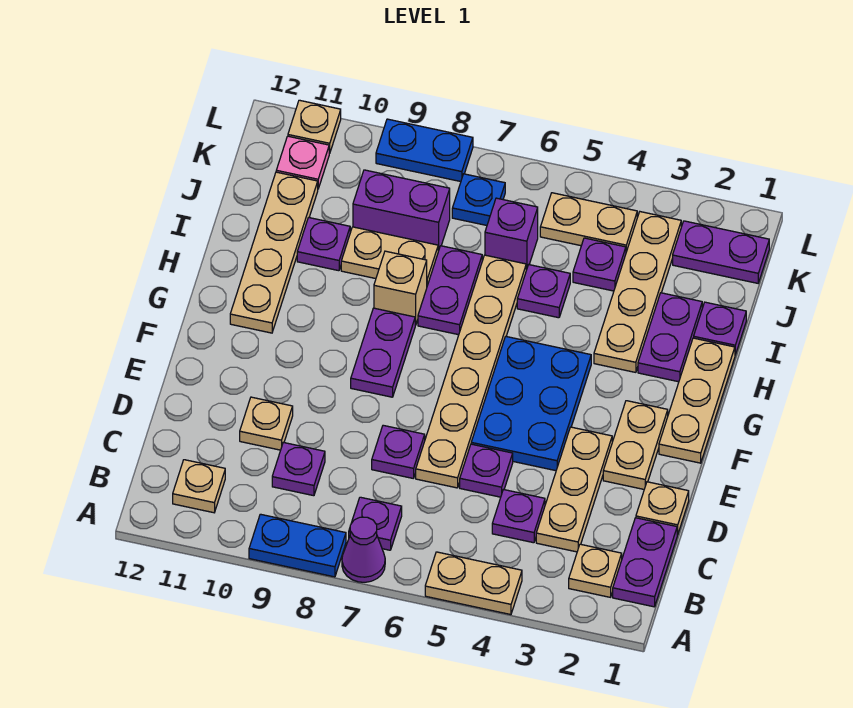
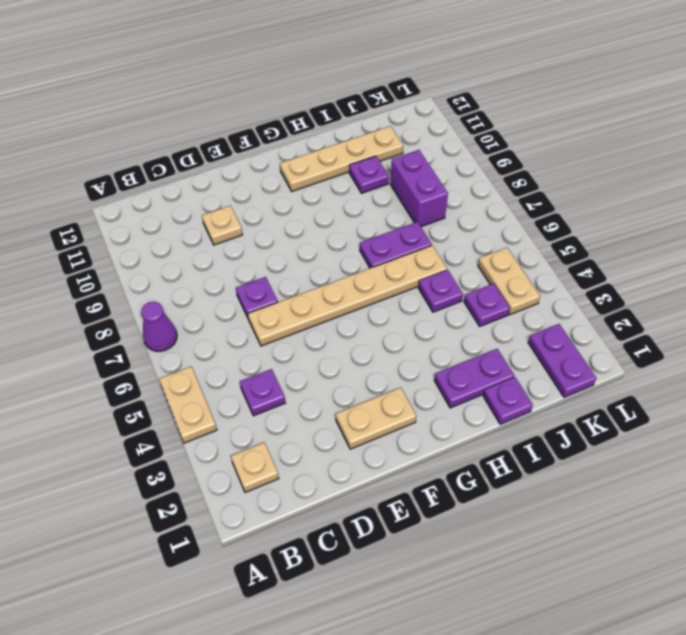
none -> blue plate A8:A9 level 1
none -> purple plate B1:C1 level 1
none -> purple plate B7 level 1
none -> tan plate B11 level 1

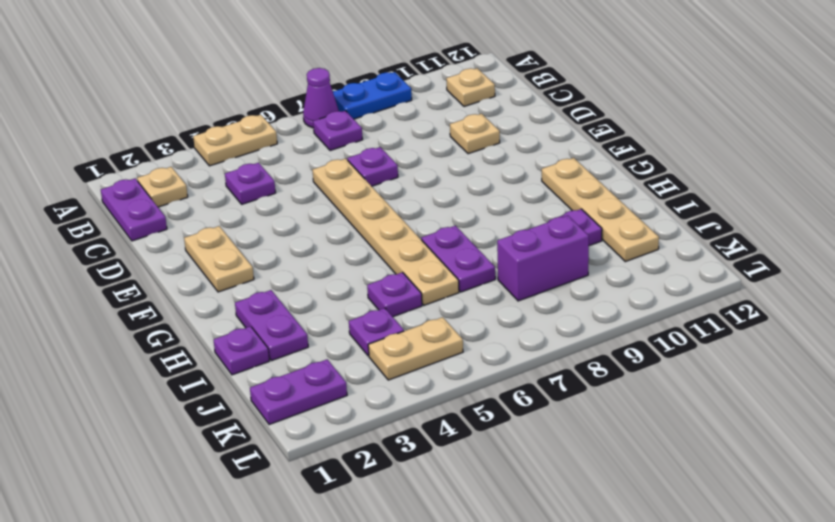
none -> tan plate C3:E3 level 1
none -> purple plate C9 level 1
none -> tan plate D1 level 1
none -> purple plate D5 level 1

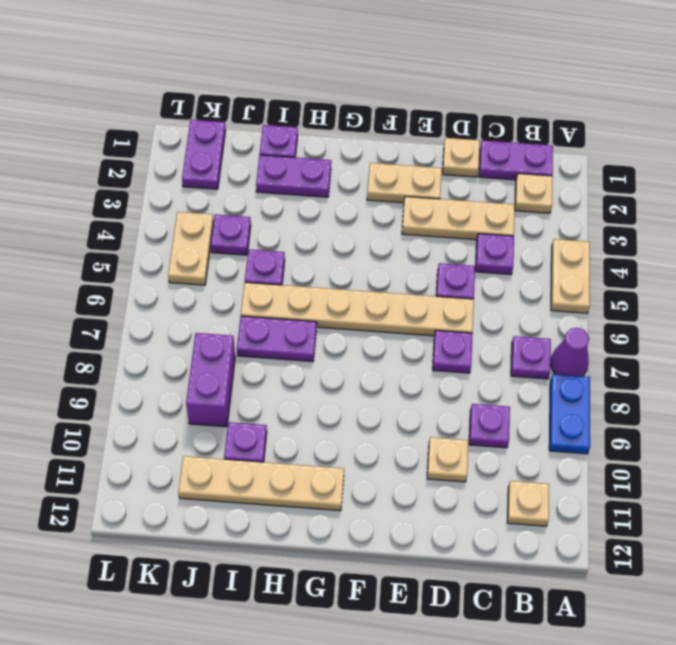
none -> blue plate E4:G5 level 1
none -> tan plate F1:H1 level 1
none -> purple plate F8:G8 level 1
none -> tan plate H3:K3 level 1

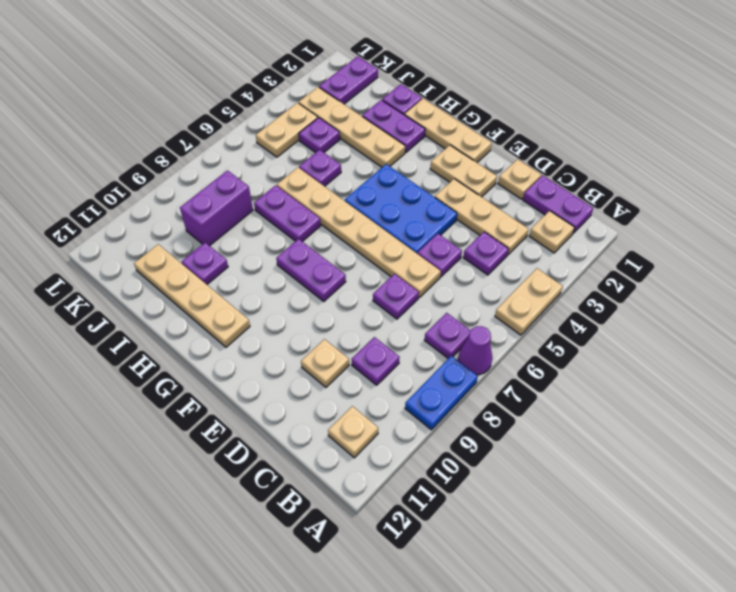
none -> tan brick H8 level 1
none -> tan plate I8:I9 level 1
none -> purple brick J6 level 1
none -> blue plate K7 level 1

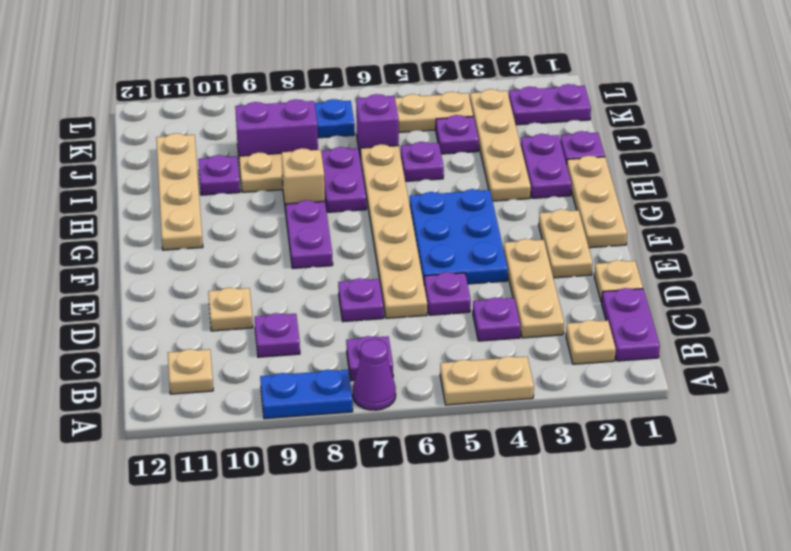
none -> pink plate K11 level 1
none -> blue plate L8:L9 level 1
none -> tan plate L11 level 1

